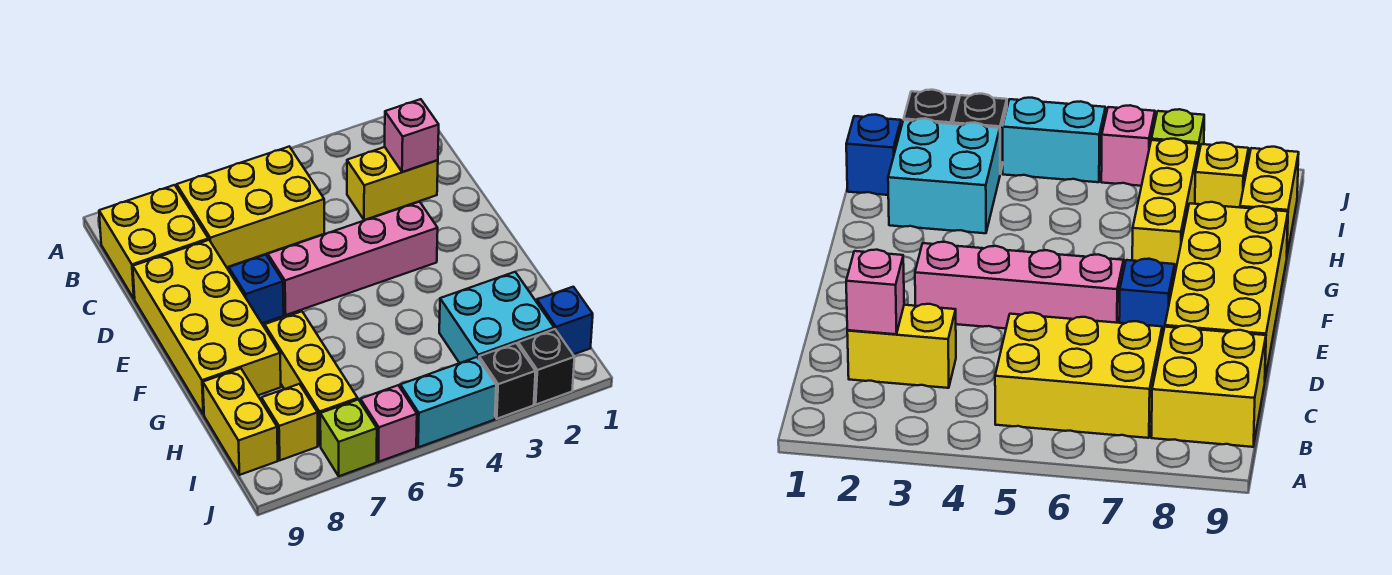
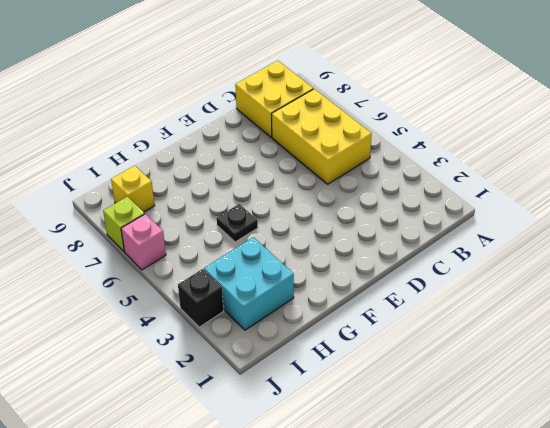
black plate G5 level 1 -> none
none -> yellow brick C2:C3 level 1
none -> yellow brick D8:G9 level 1
none -> pink brick E3:E6 level 1

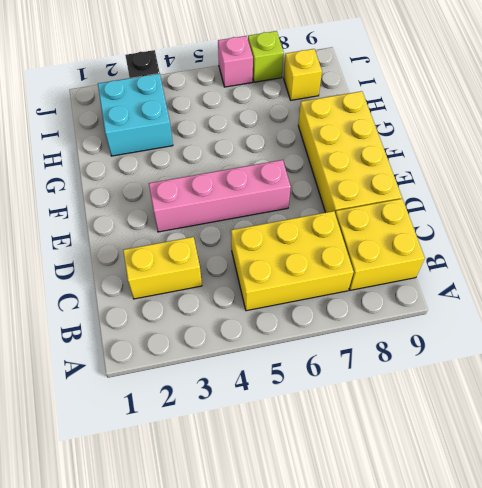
none -> blue brick E7 level 1
none -> yellow brick G7:I7 level 1
none -> yellow brick H9:I9 level 1

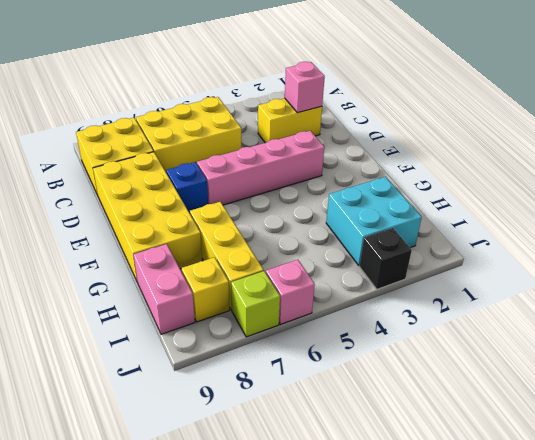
pink brick H9:I9 level 1 -> yellow brick H9:I9 level 1
none -> blue brick I1 level 1
none -> black brick J2 level 1
none -> cyan brick J4:J5 level 1

